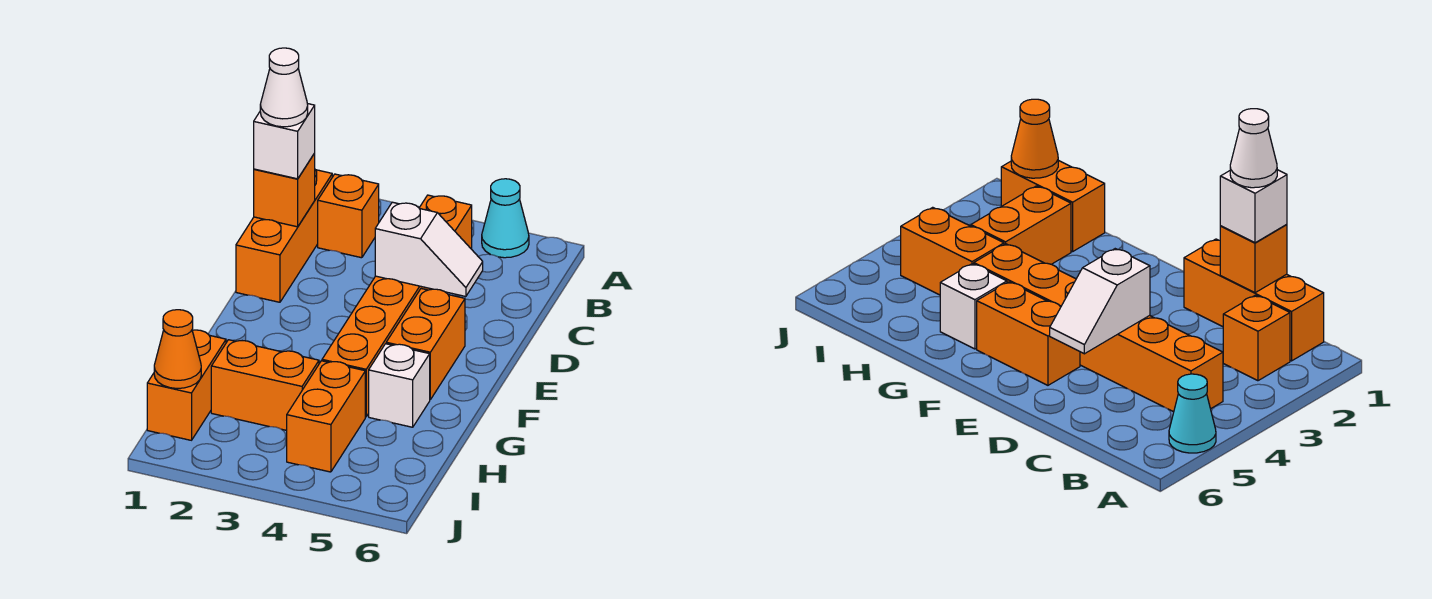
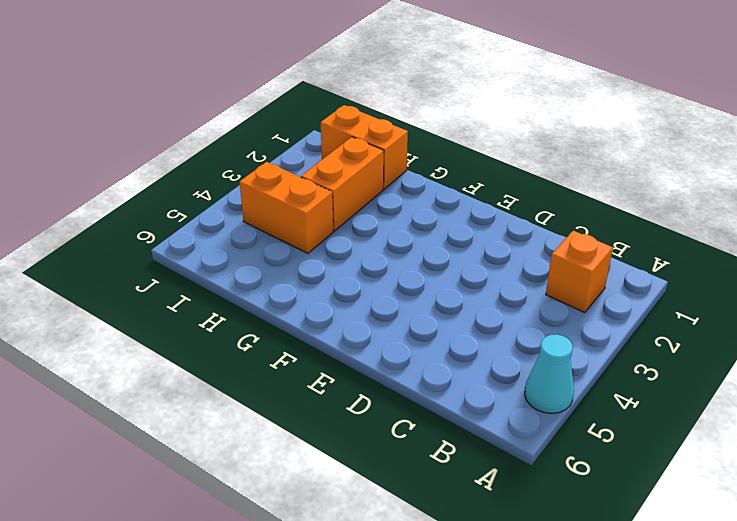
none -> orange brick B1:D1 level 1
none -> orange brick B4:G4 level 1
none -> orange brick E5:F5 level 1

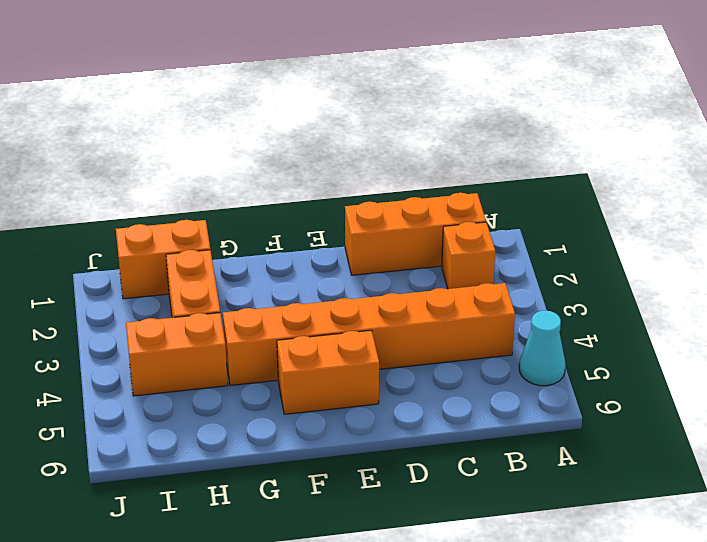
none -> white brick G5 level 1
none -> orange brick C1 level 2
none -> white slope D4:D5 level 2 top 4

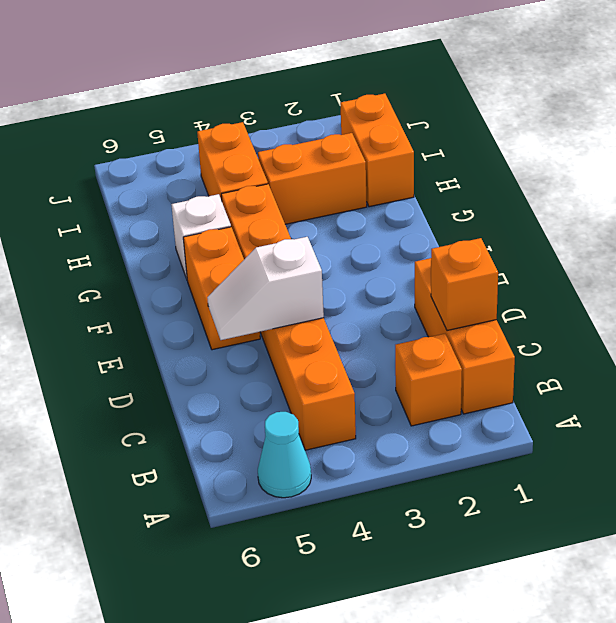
none -> orange cone I1 level 2
none -> white brick C1 level 3
none -> white cone C1 level 4

